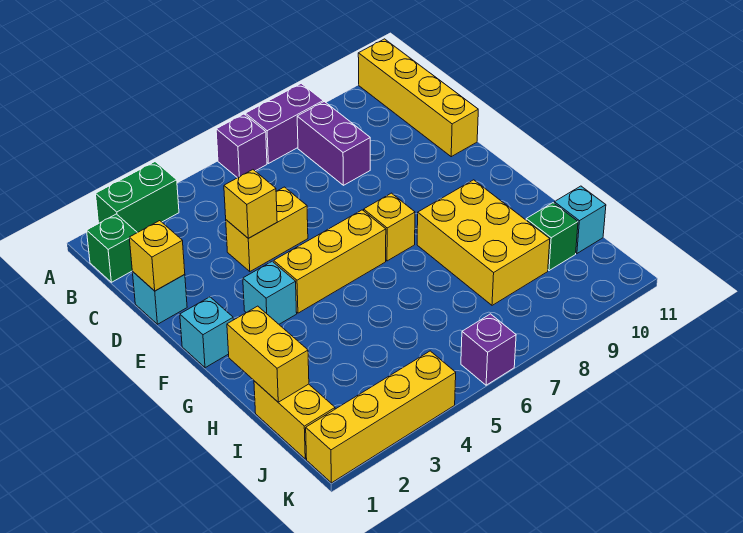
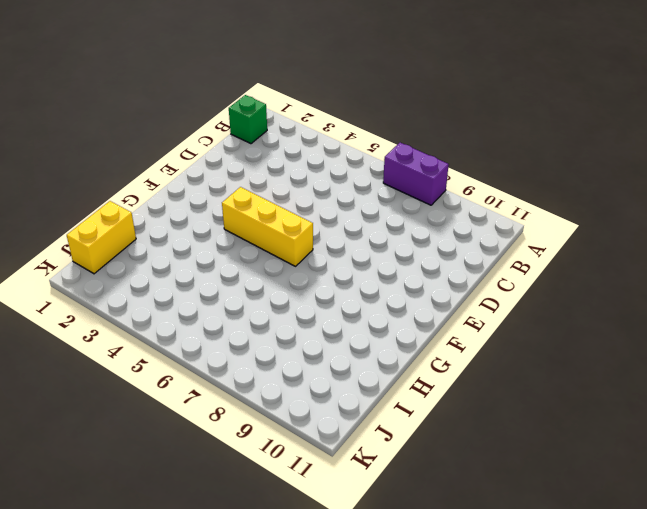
none -> green brick A2:A3 level 1
none -> purple brick A6 level 1
none -> yellow brick A11:D11 level 1

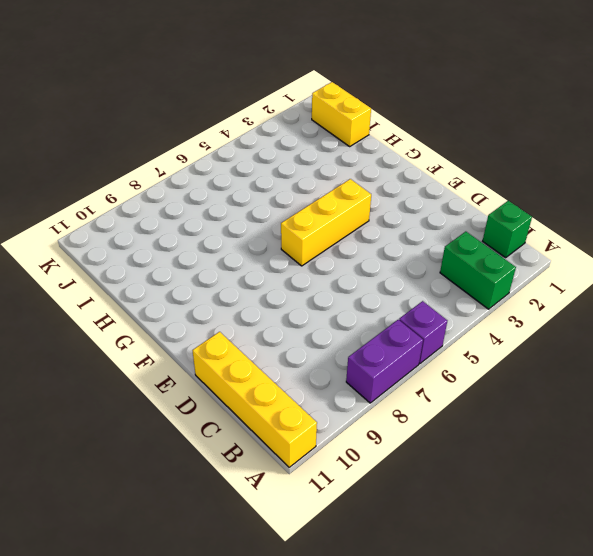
green brick A3:B3 level 1 -> green brick A2:A3 level 1
none -> purple brick B8:C8 level 1
none -> cyan brick D1 level 1
none -> yellow brick D4:D5 level 1

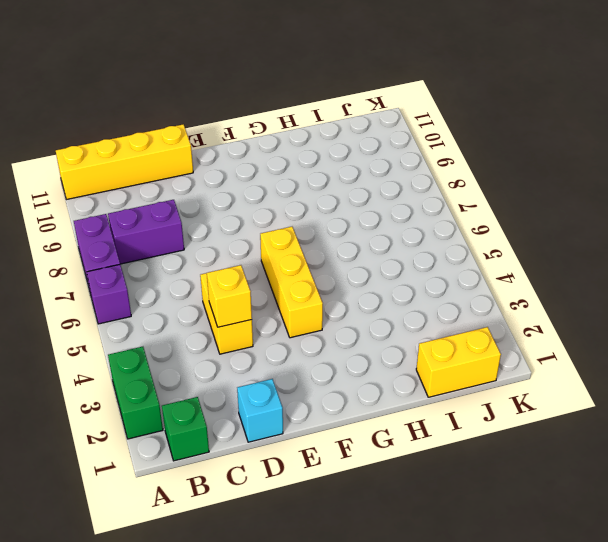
none -> cyan brick F1 level 1
none -> cyan brick F3 level 1
none -> yellow brick F7 level 1

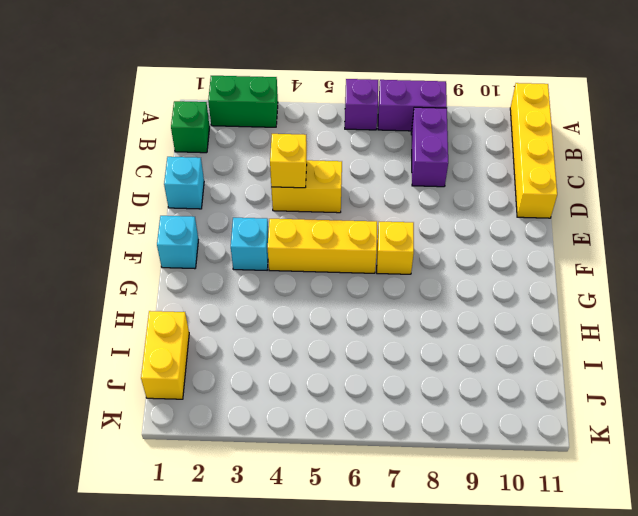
none -> yellow brick G8:I9 level 1
none -> green brick I10 level 1
none -> cyan brick I11 level 1

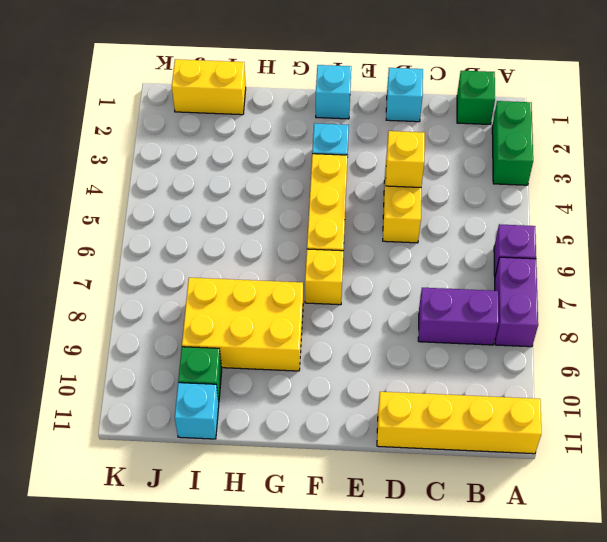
none -> yellow brick K1:K4 level 1
none -> purple brick K6 level 1
none -> yellow brick D1 level 2

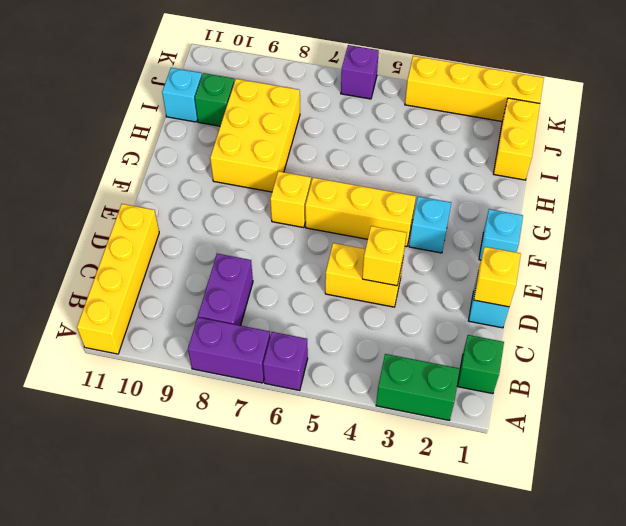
none -> yellow brick H1:I1 level 2

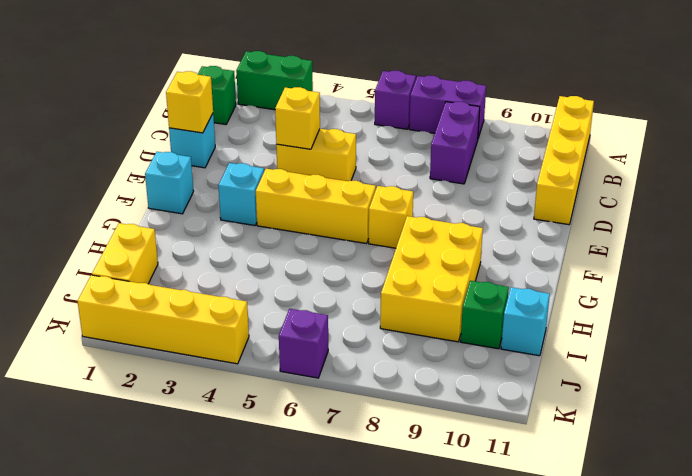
none -> yellow brick H1:I1 level 2

